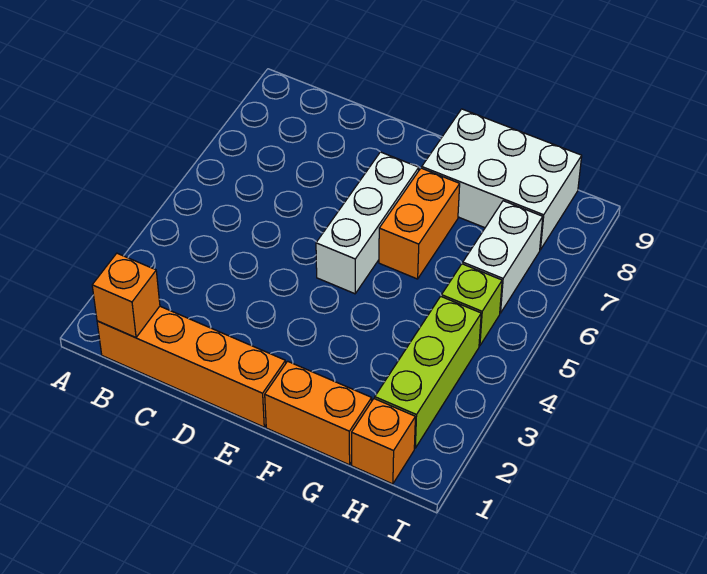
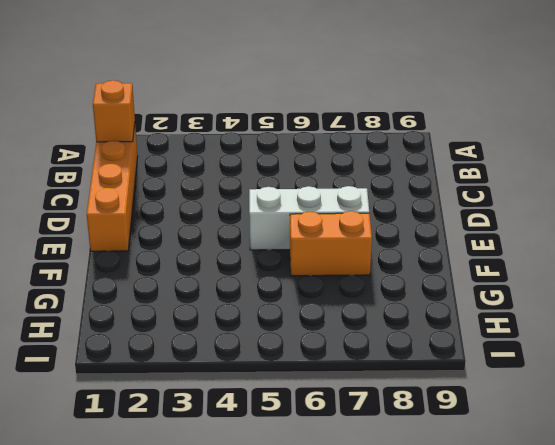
none -> orange brick F1:G1 level 1
none -> white brick F8:H9 level 1

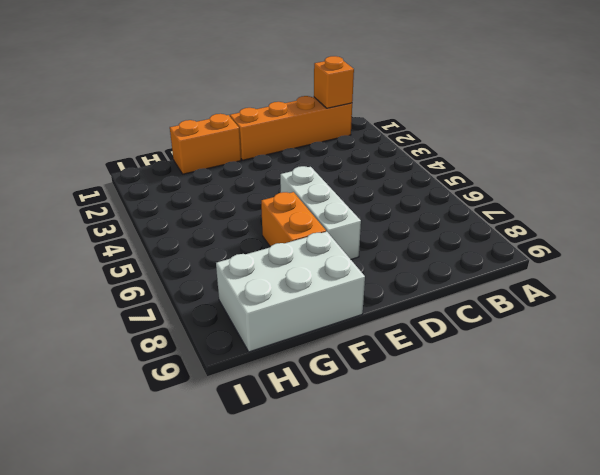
none -> orange brick H1 level 1
none -> lime brick H2:H4 level 1

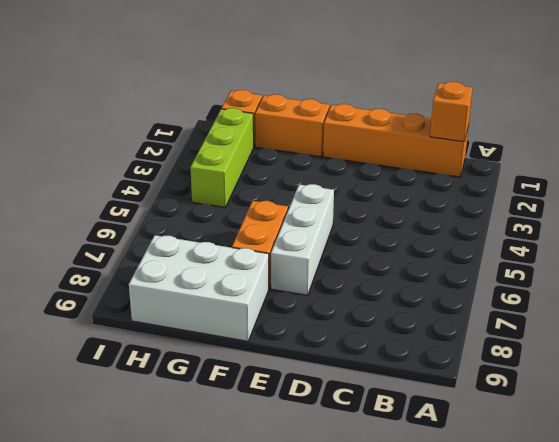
none -> lime brick H5 level 1
none -> white brick H6:H7 level 1

